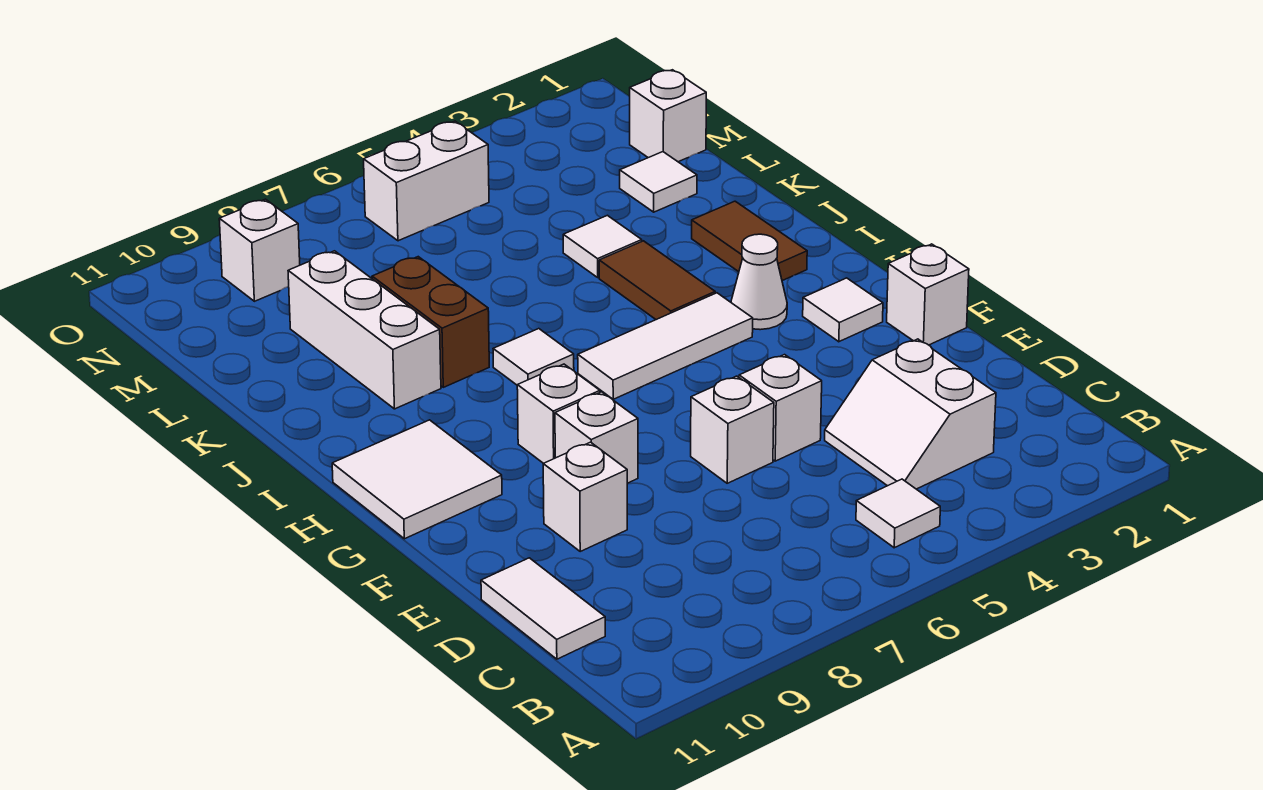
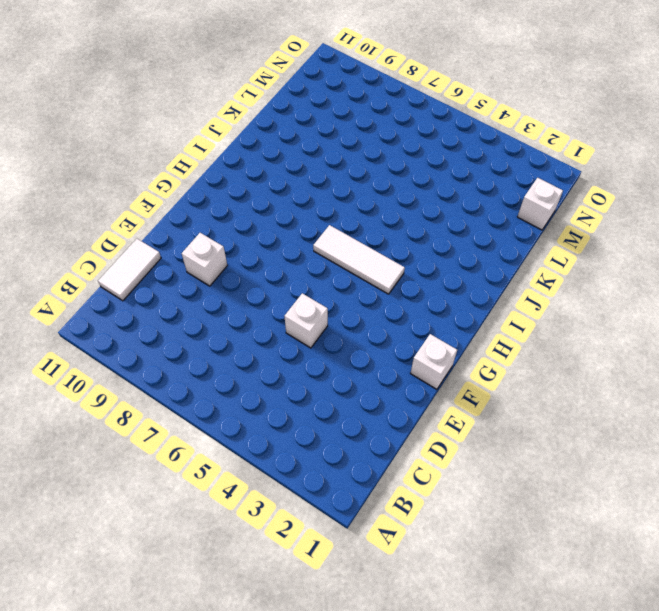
none -> white tile B5 level 1
none -> white slope C3:D4 level 1 top 3
none -> white brick E6 level 1

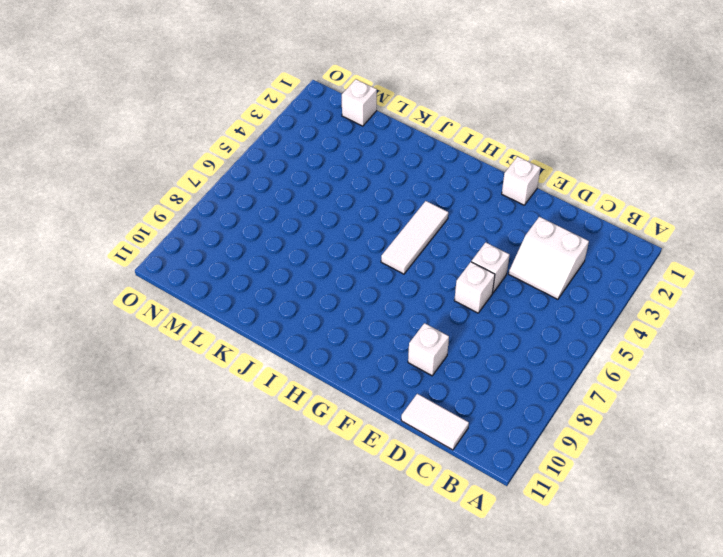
none -> white tile B5 level 1
none -> white brick F8 level 1
none -> white tile G2 level 1

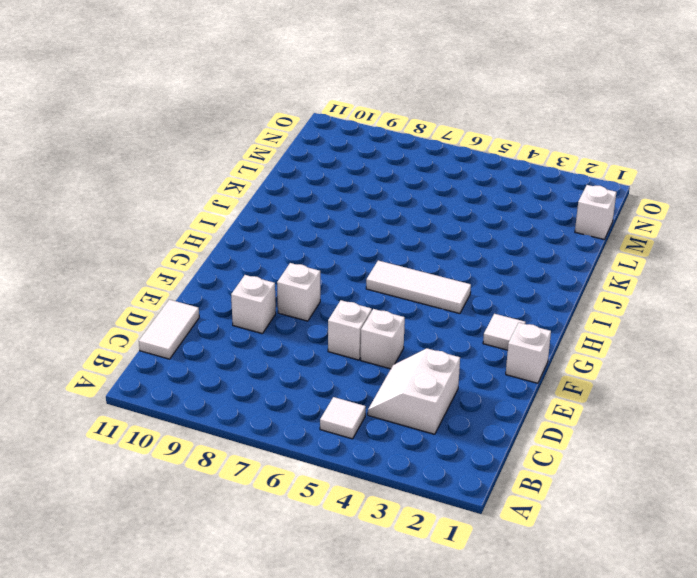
none -> white brick G8 level 1
none -> white tile G10:H11 level 1
none -> white cone H3 level 1

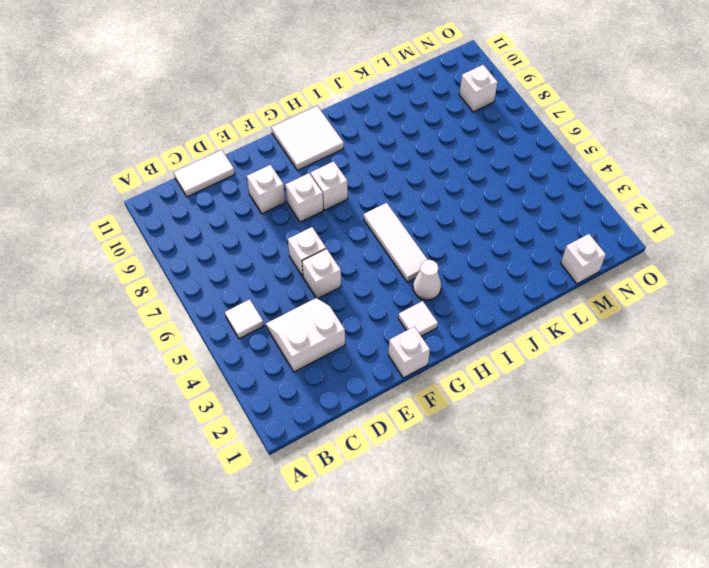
none -> brown tile I2:J2 level 1
none -> brown tile I4:J4 level 1
none -> white tile I7 level 1

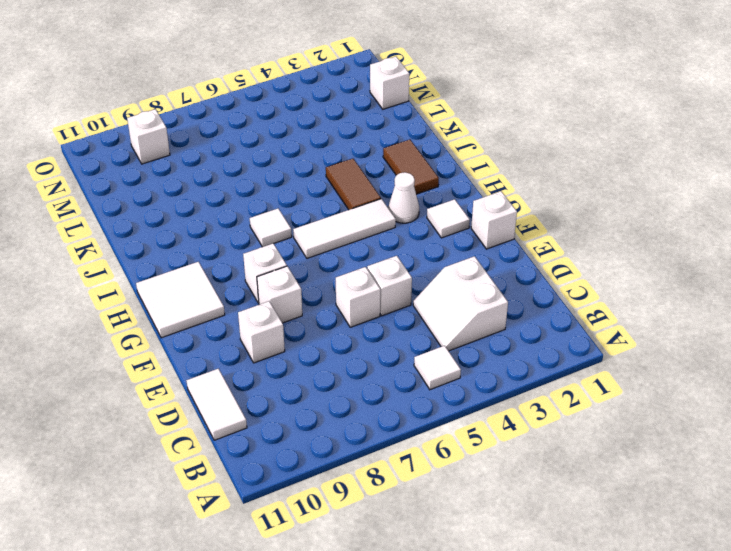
none -> brown brick J8:K8 level 1
none -> white brick J9:L9 level 1
none -> white tile K4 level 1

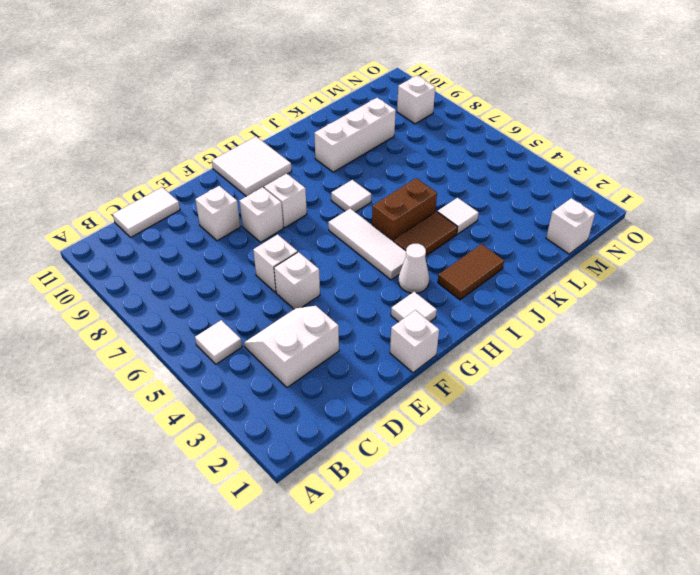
brown brick I5:J5 level 1 -> brown brick J8:K8 level 1
none -> white tile L2 level 1
none -> white brick N5:N6 level 1

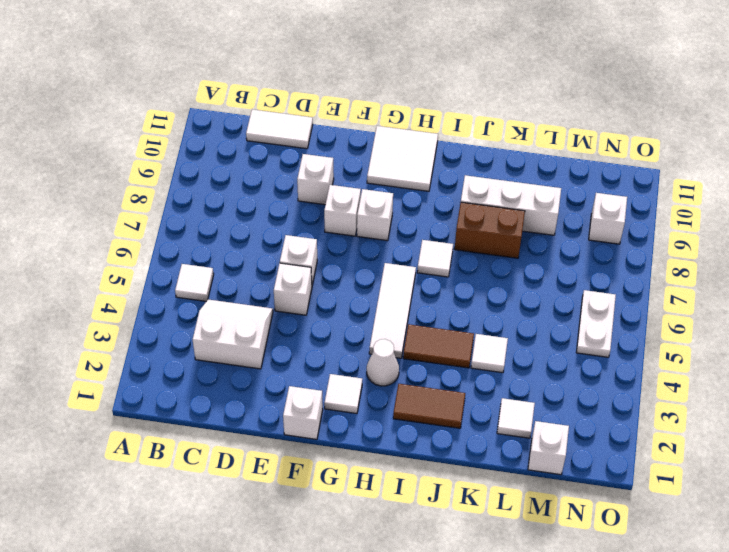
white plate N5:N6 level 1 -> white brick N5:N6 level 1

